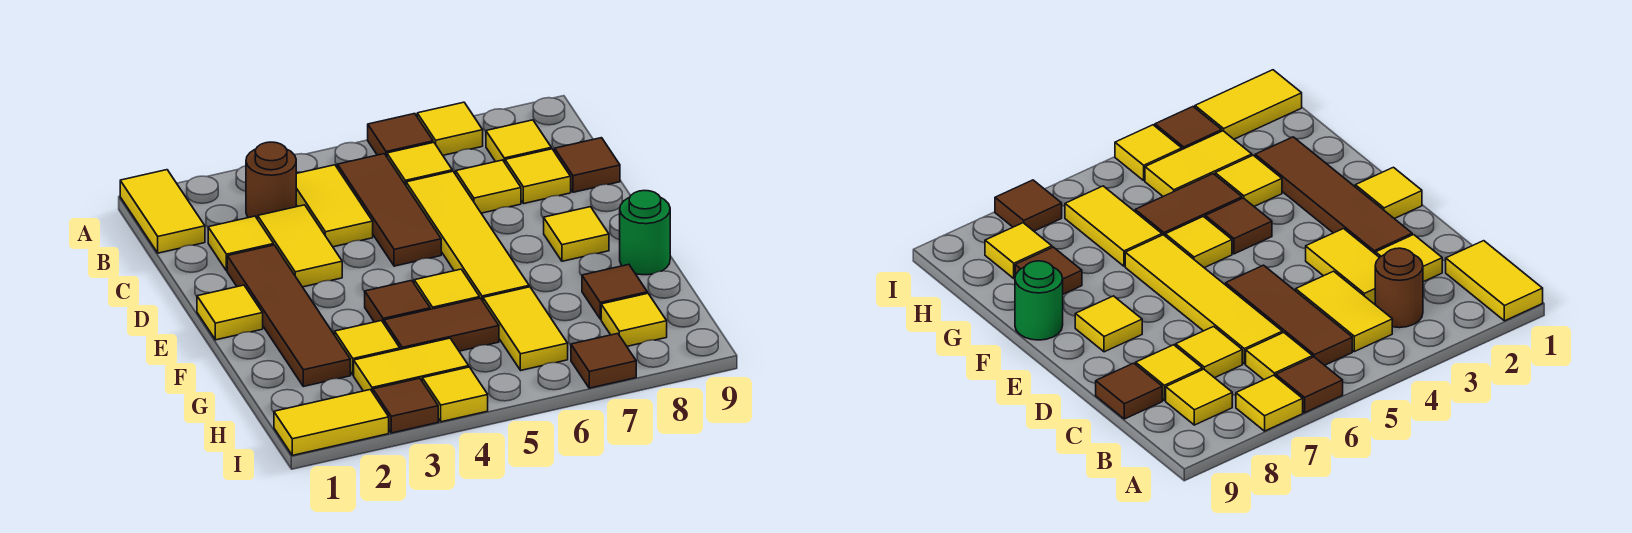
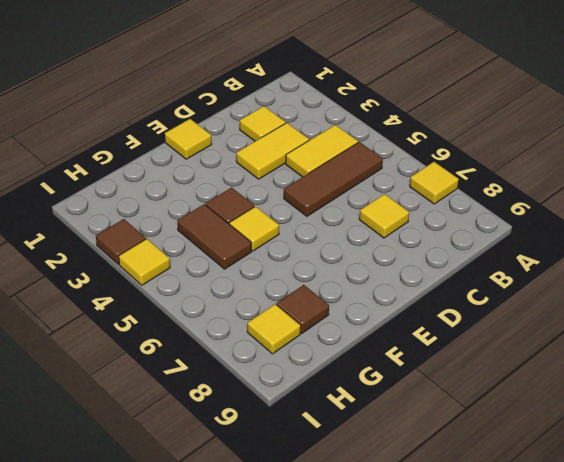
none -> yellow tile A1:B1 level 1
none -> brown tile A6 level 1
none -> brown round brick B3 level 1
none -> yellow tile B6 level 1

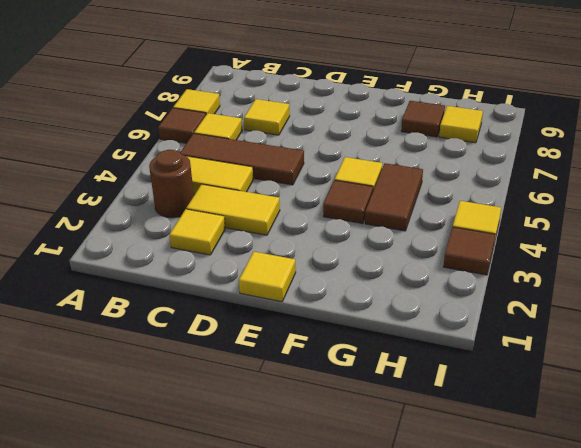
none -> yellow tile A1:B1 level 1
none -> yellow tile B8 level 1
none -> yellow tile C6:F6 level 1
none -> yellow tile C8 level 1

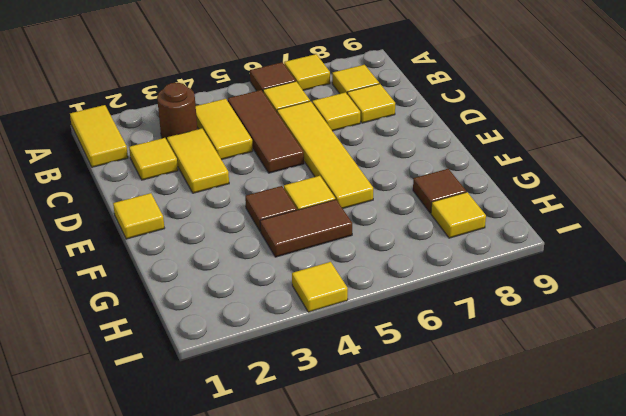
none -> brown tile C9 level 1
none -> brown tile D2:G2 level 1
none -> yellow tile E8 level 1
none -> green round brick F9 level 1

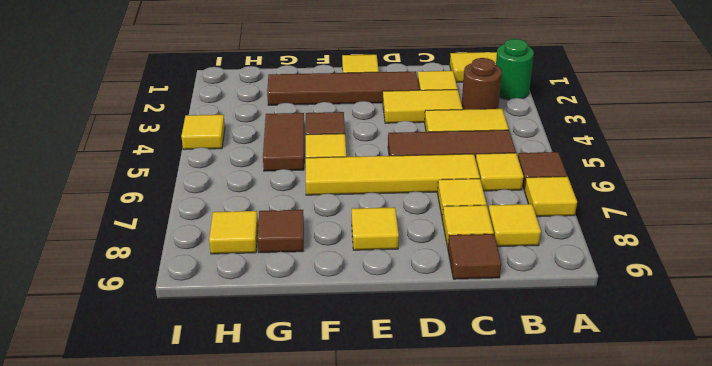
green round brick A2 level 1 -> green round brick F9 level 1
none -> yellow tile G3 level 1
none -> yellow tile G6:H6 level 1
none -> yellow tile H3:H4 level 1
none -> yellow tile I1:I2 level 1

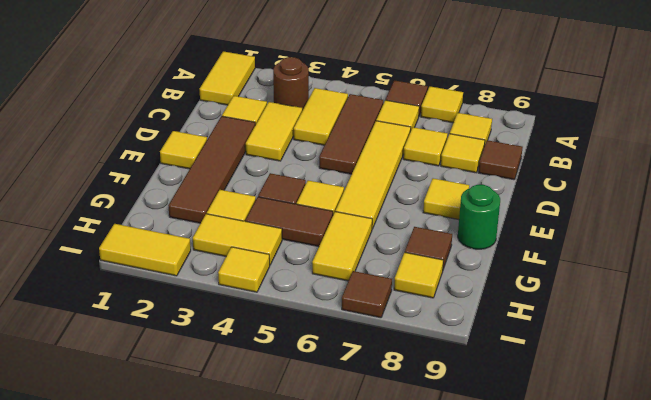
none -> brown tile I3 level 1

